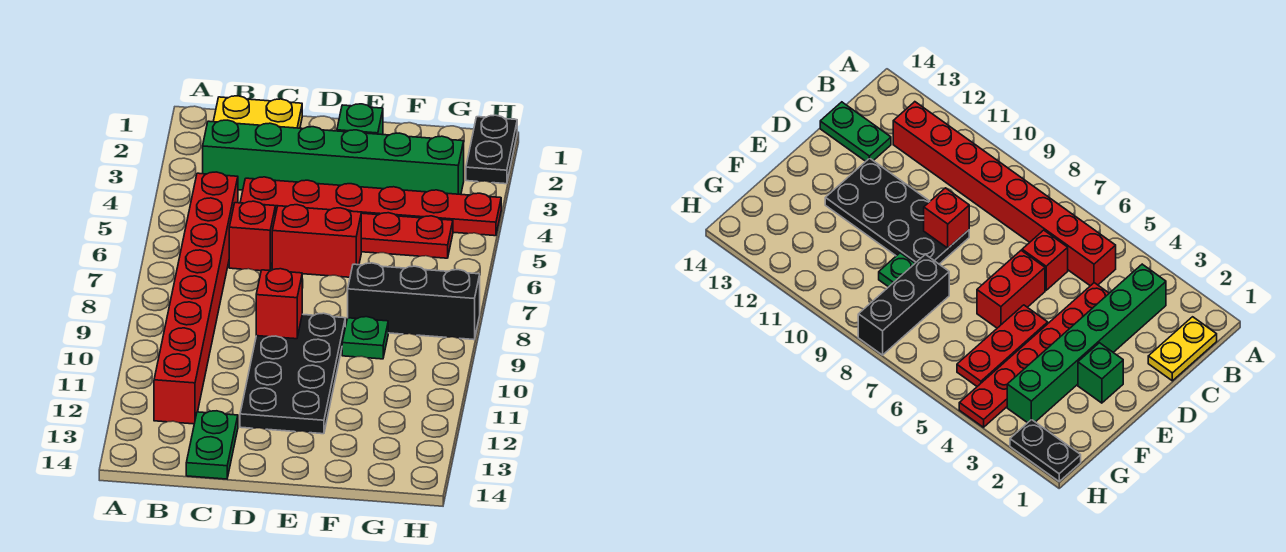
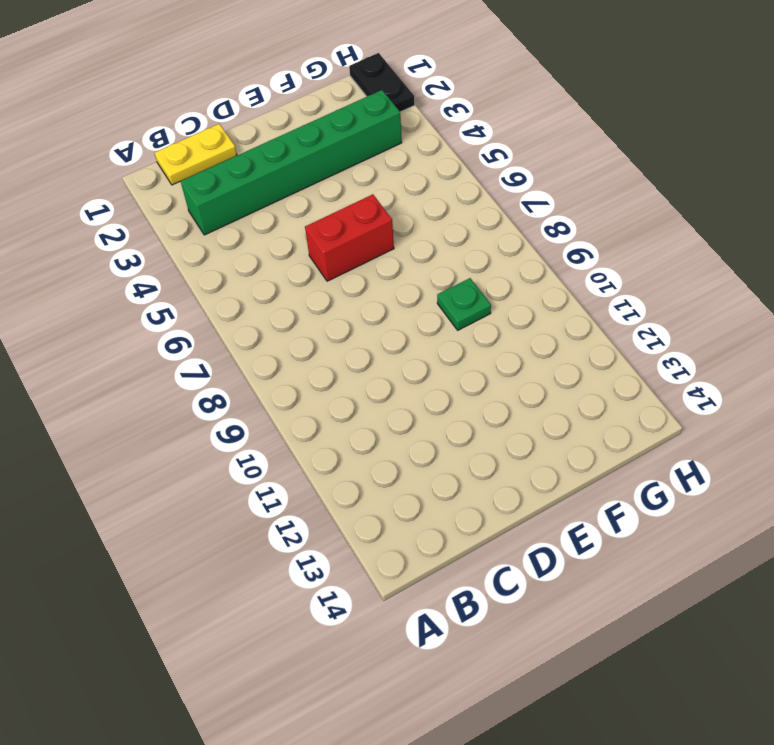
none -> red brick B5:B12 level 1
none -> red plate C4:H4 level 1
none -> red brick C6 level 1

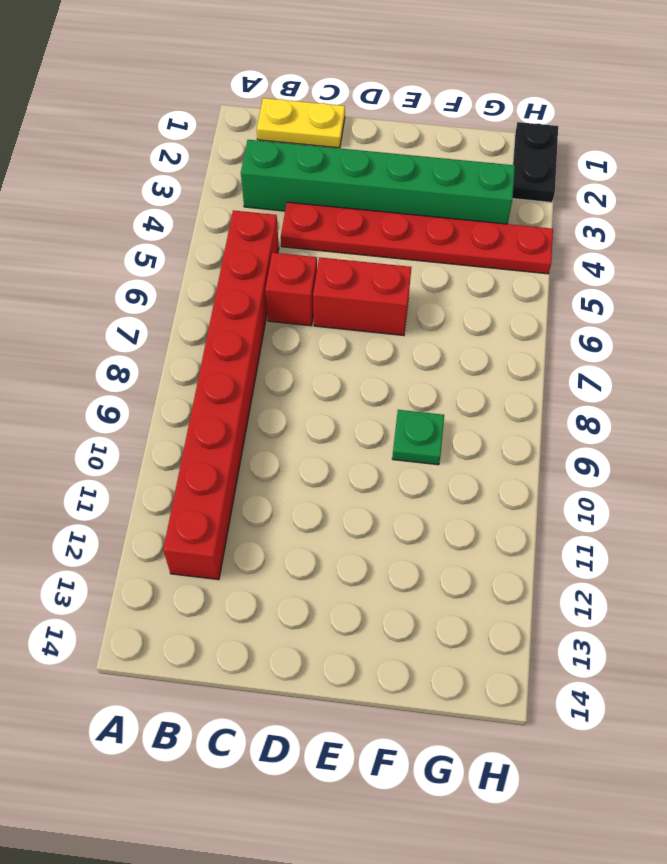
none -> green plate C13:C14 level 1
none -> black plate D9:E12 level 1
none -> green brick E2 level 1

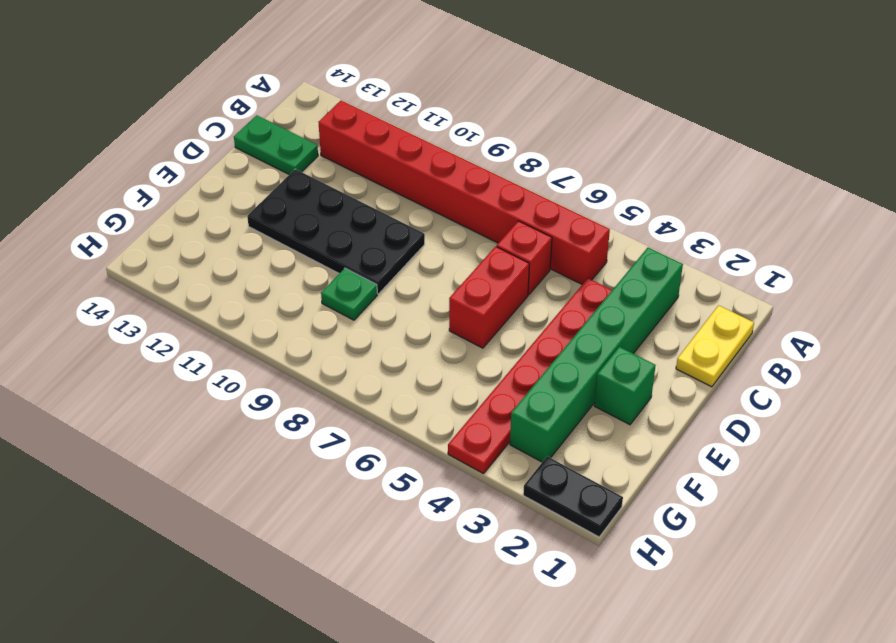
none -> red plate E5:G5 level 1
none -> black brick F8:H8 level 1
none -> red brick D9 level 2

